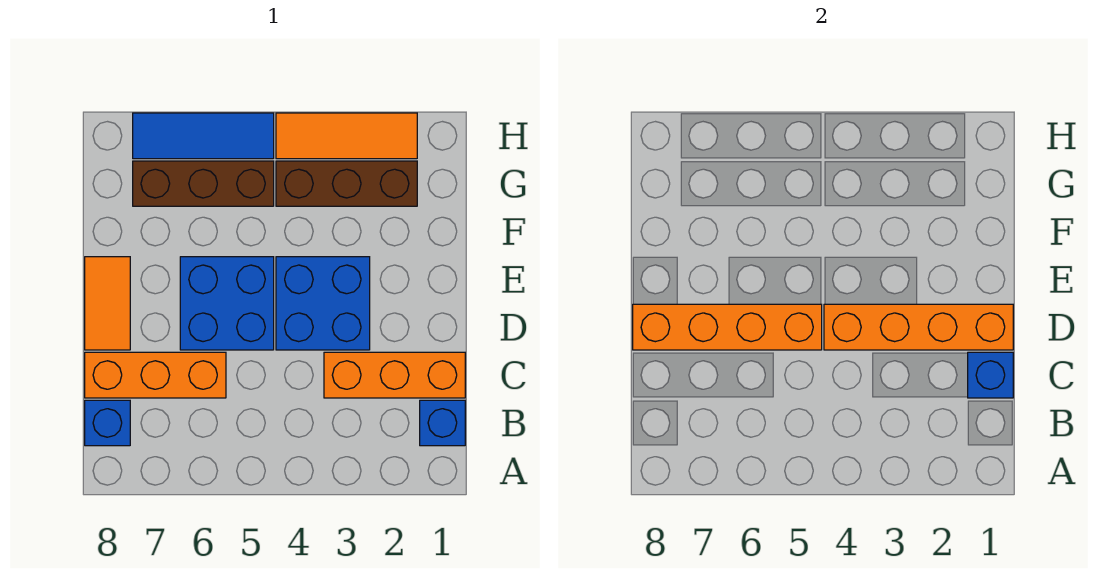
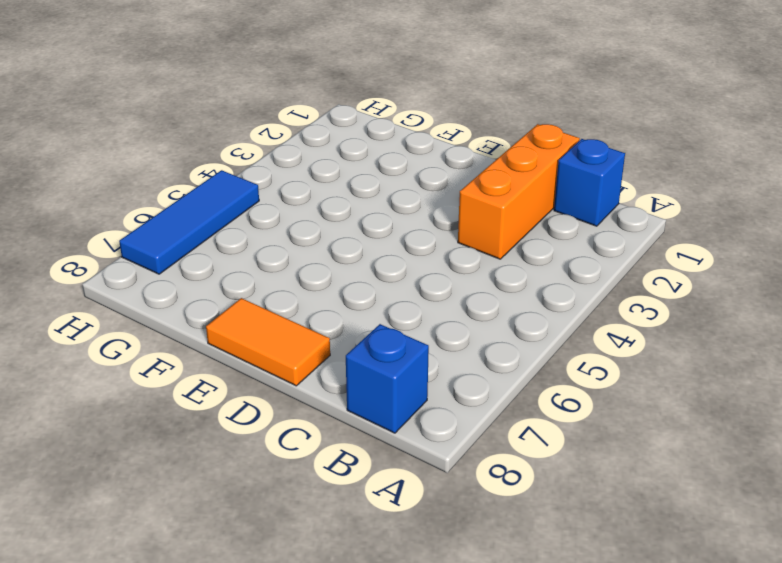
none -> orange brick C6:C8 level 1
none -> blue brick D3:E4 level 1
none -> blue brick D5:E6 level 1

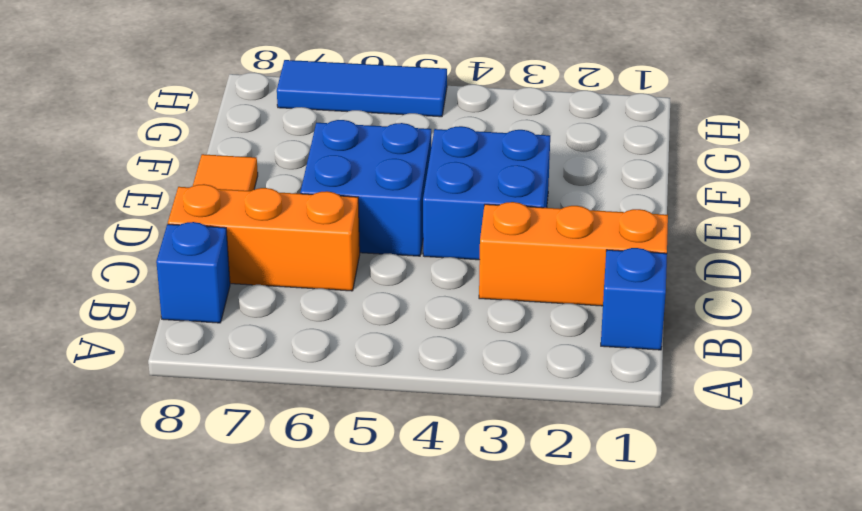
none -> brown brick G2:G4 level 1
none -> brown brick G5:G7 level 1
none -> orange tile H2:H4 level 1

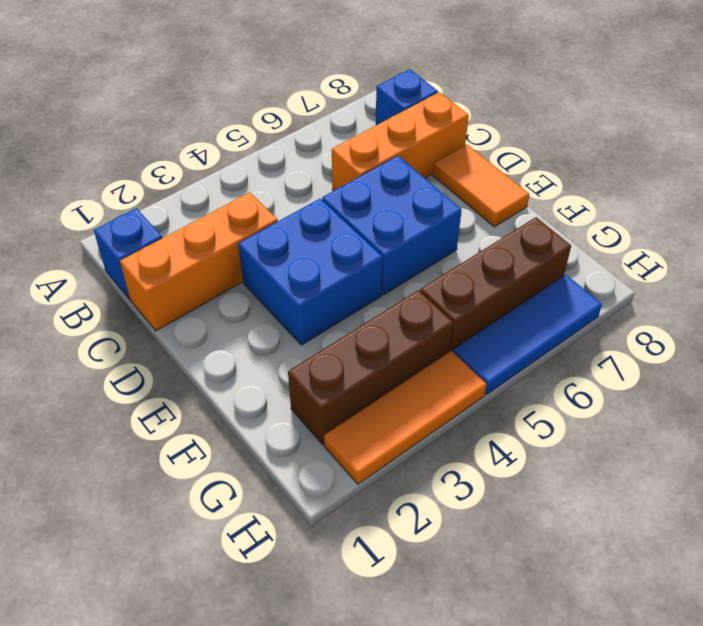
none -> blue brick C1 level 2
none -> orange brick D1:D4 level 2
none -> orange brick D5:D8 level 2

